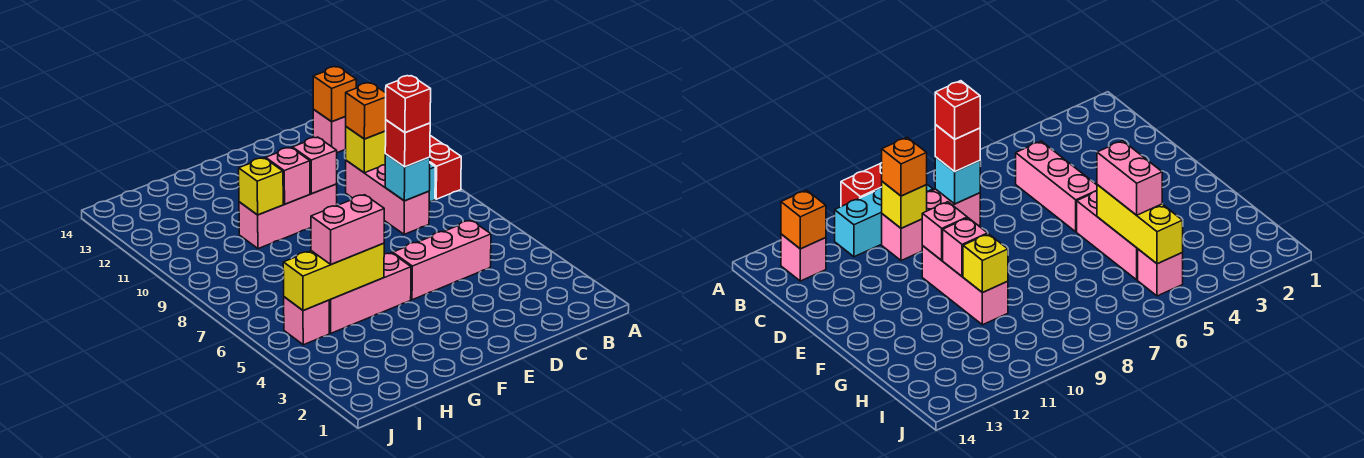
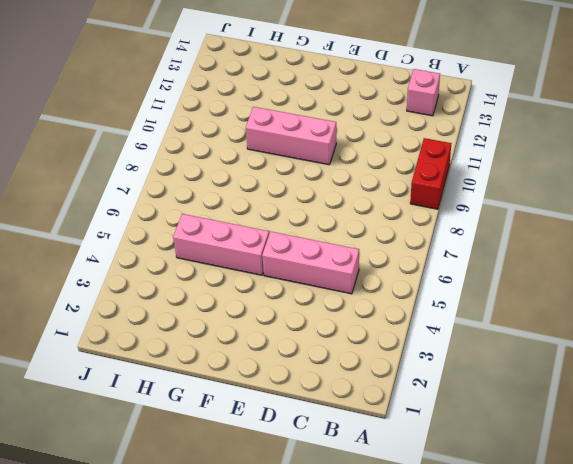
none -> cyan brick B9:B11 level 1
none -> pink brick C8:C10 level 1
none -> pink brick I5 level 1

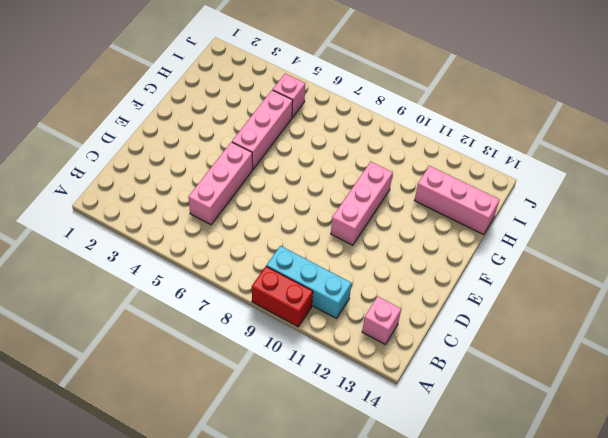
pink brick H12:H14 level 1 -> pink brick C8:C10 level 1
none -> orange brick B13 level 2
none -> cyan brick C8 level 2
none -> yellow brick C10 level 2

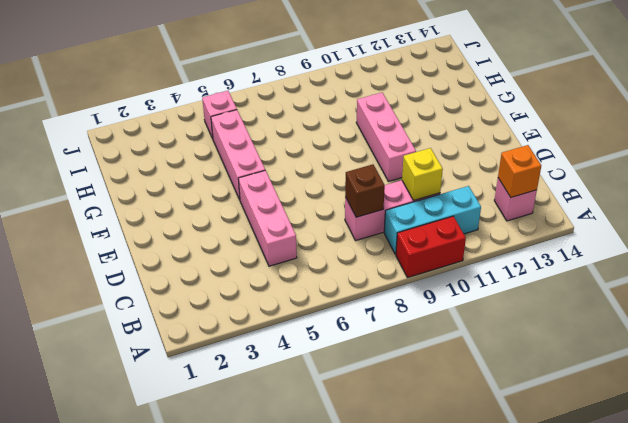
brown brick C8 level 2 -> cyan brick C8 level 2
none -> pink brick E10 level 2
none -> pink brick F10 level 2
none -> yellow brick G5:I5 level 2

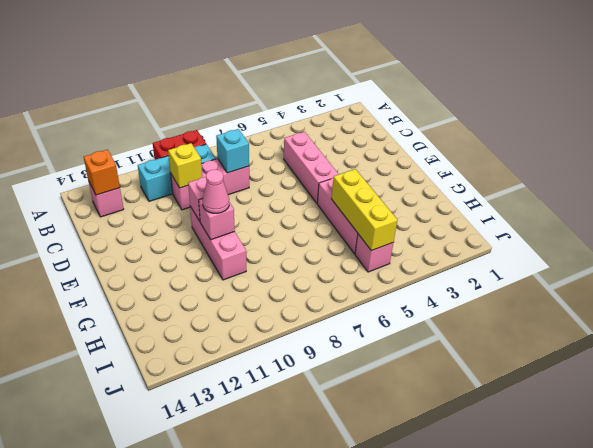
pink cone F10 level 3 -> none
none -> yellow brick G10 level 2
none -> red brick C8 level 3
none -> orange brick C10 level 3

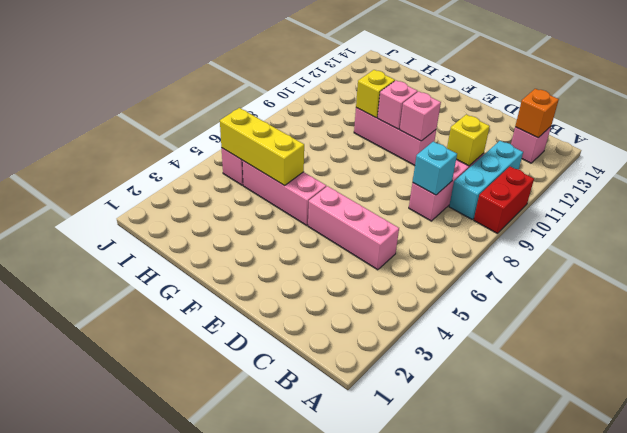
none -> red brick C8 level 3
none -> orange brick C10 level 3
none -> pink brick G5:H5 level 3

